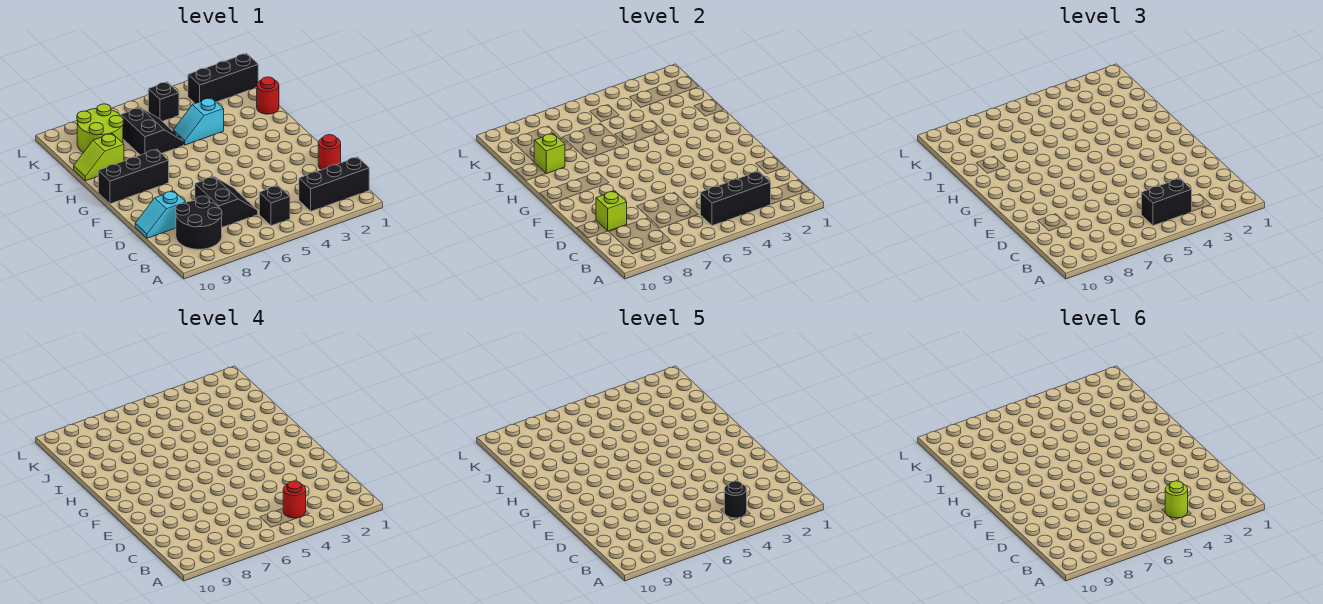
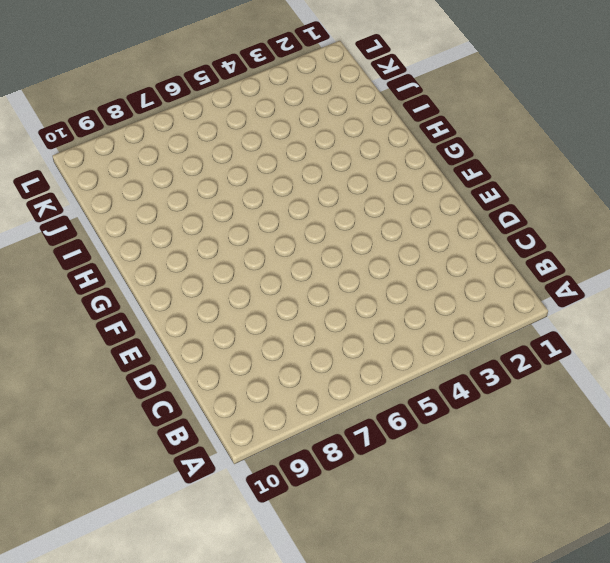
none -> black brick B1:B3 level 1
none -> black brick B5 level 1
none -> black round brick B8:C9 level 1

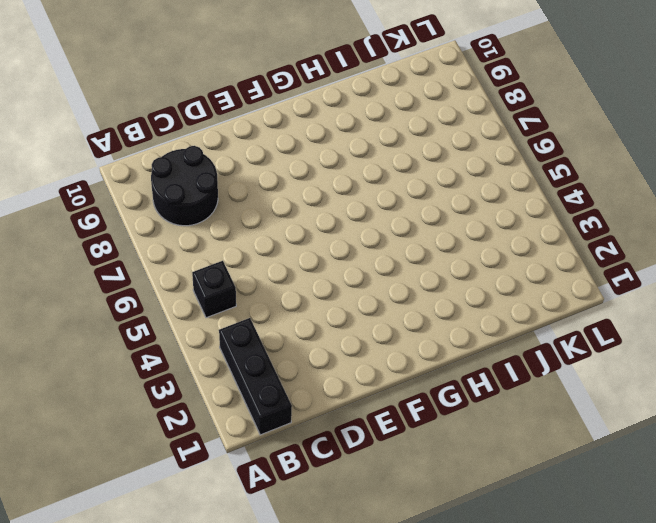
none -> black slope C6:D7 level 1 top 7
none -> red round brick D1 level 1
none -> cyan slope D9:D10 level 1 top 9

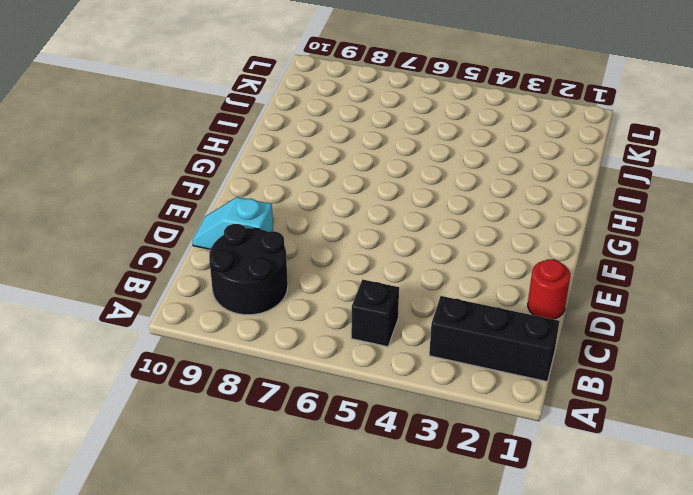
none -> black slope C6:D7 level 1 top 7
none -> black brick G8:G10 level 1
none -> red round brick I1 level 1

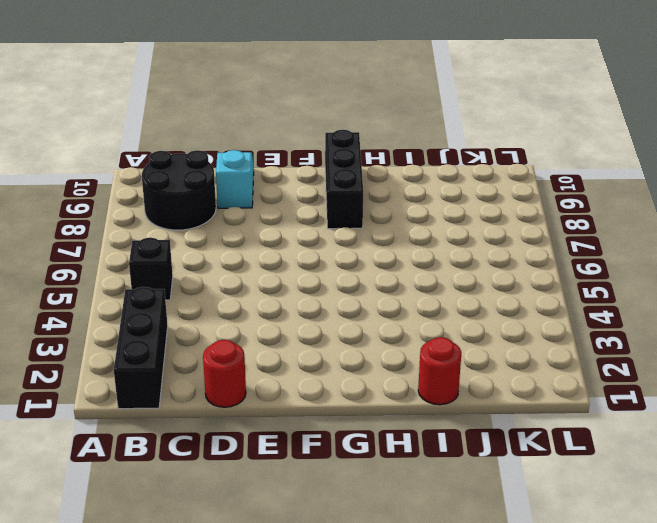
none -> black slope C6:D7 level 1 top 7
none -> cyan slope I4:I5 level 1 top 4
none -> black slope I6:J7 level 1 top 7

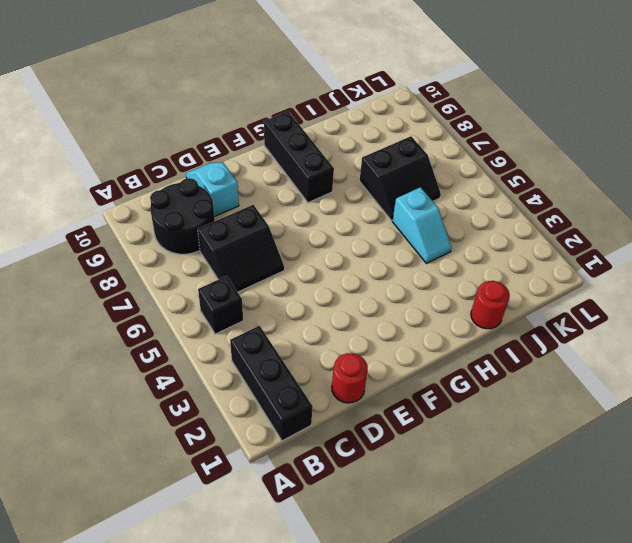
cyan slope I4:I5 level 1 top 5 -> cyan slope I4:I5 level 1 top 4
none -> lime slope I9:I10 level 1 top 9
none -> lime round brick J8:K9 level 1
none -> black brick K1:K3 level 1

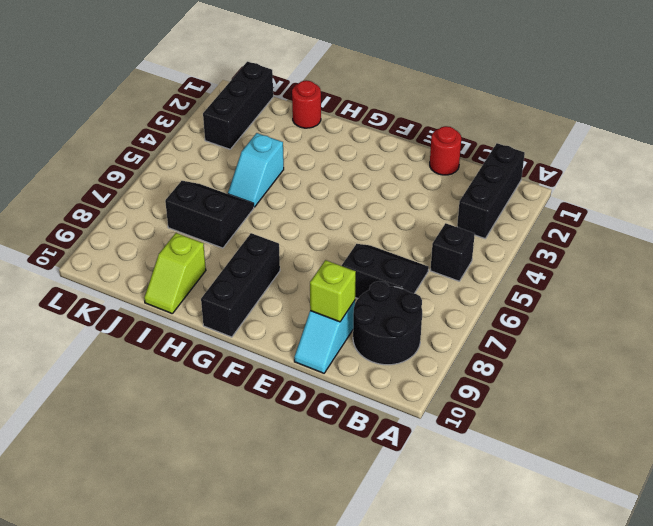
none -> lime round brick J8:K9 level 1
none -> black brick K5 level 1
none -> black brick B3:B5 level 2

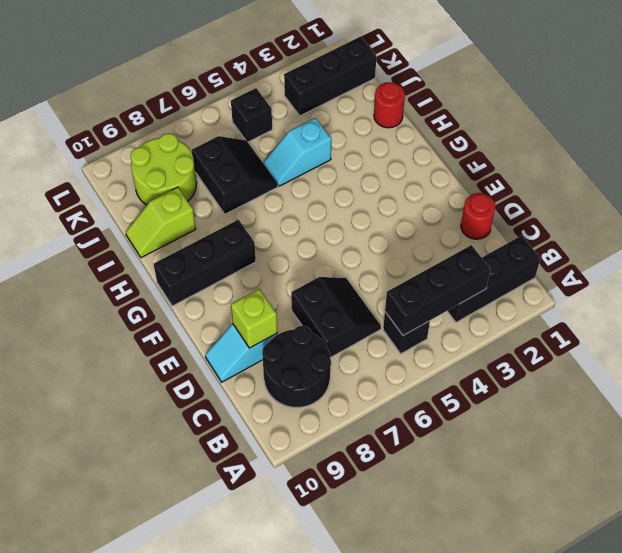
none -> lime brick I9 level 2
none -> black brick B4:B5 level 3
none -> red round brick B4 level 4

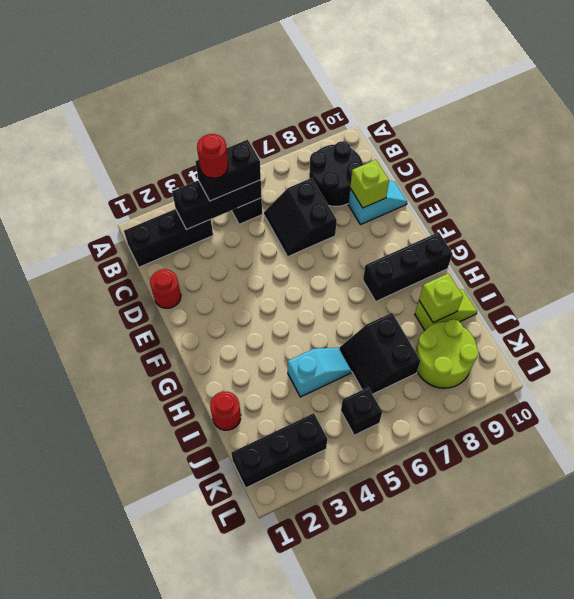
none -> black round brick B4 level 5
none -> lime round brick B4 level 6

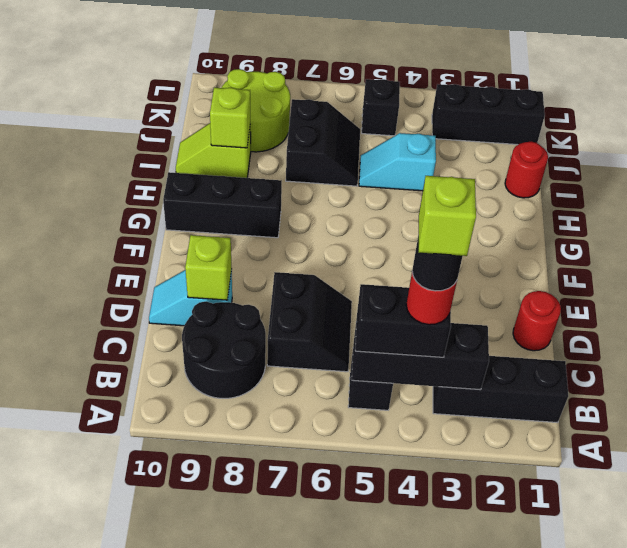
lime brick B4 level 6 -> lime round brick B4 level 6

